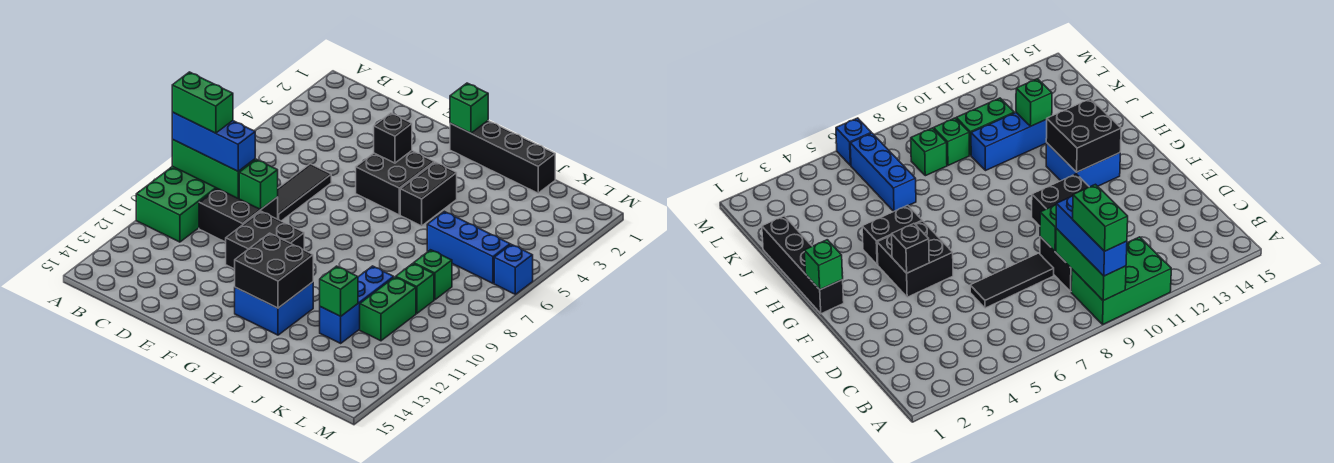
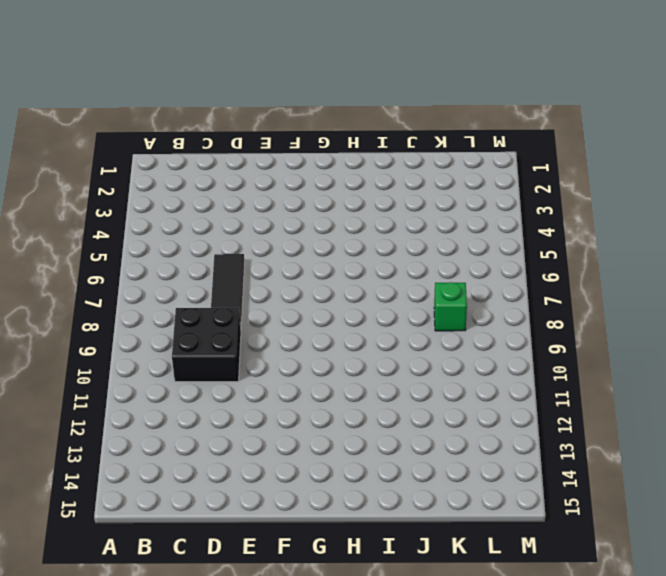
none -> green brick A9:B11 level 1
none -> black brick E10:F11 level 1
none -> black brick F4:G5 level 1

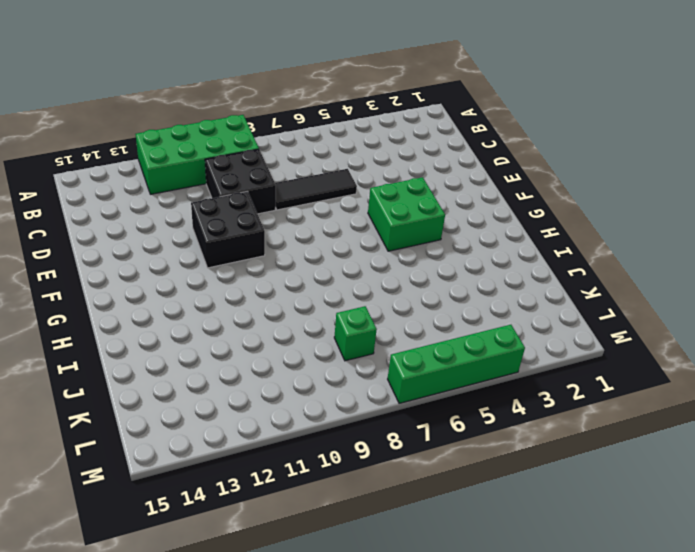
green brick A9:B12 level 1 -> green brick A9:B11 level 1
green brick F4:G5 level 1 -> black brick F4:G5 level 1
green brick M4:M7 level 1 -> blue brick M6 level 1
none -> black brick G1:J1 level 1
none -> blue brick G12:H13 level 1
none -> black brick H4:H5 level 1

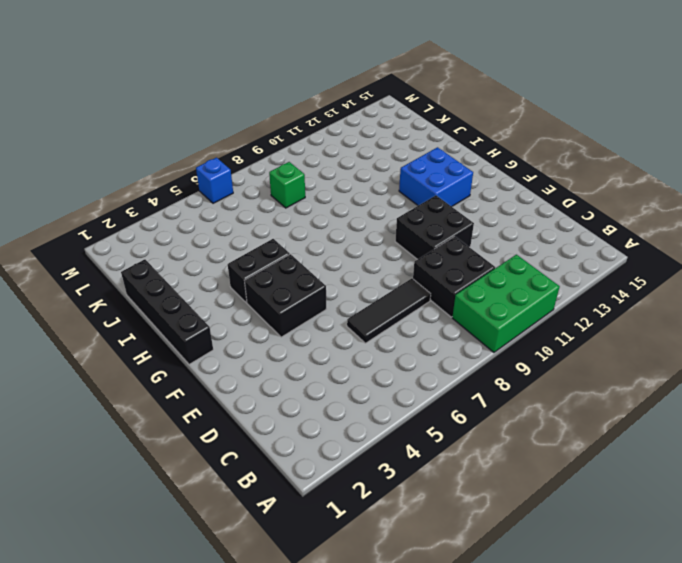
none -> blue brick J6:L6 level 1
none -> blue brick J10:J12 level 1
none -> green brick K9 level 1

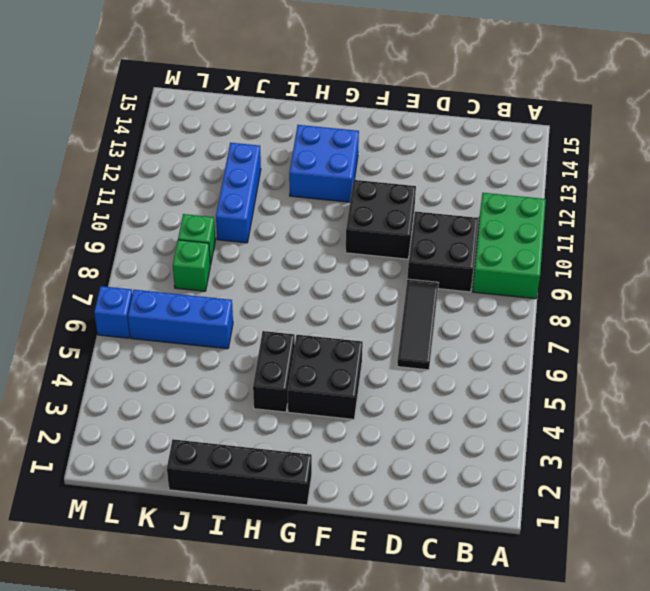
none -> green brick K10:K11 level 1
none -> green brick A9:C9 level 2
none -> green brick D9 level 2

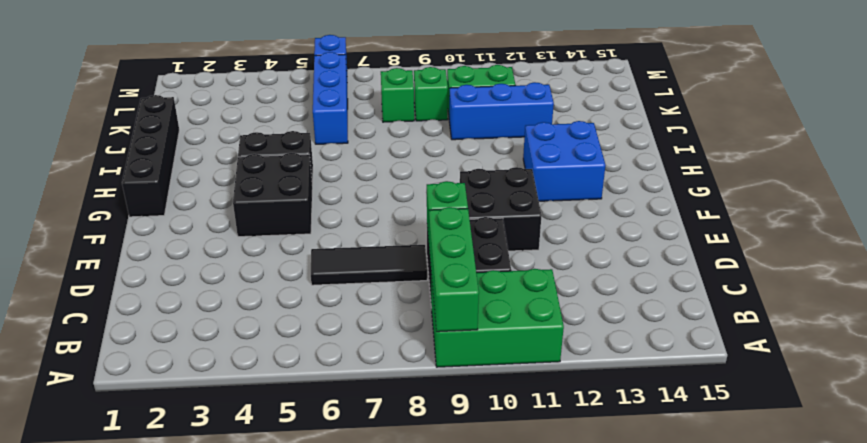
none -> black brick F4 level 2
none -> green brick G1 level 2
none -> black brick G12:H13 level 2

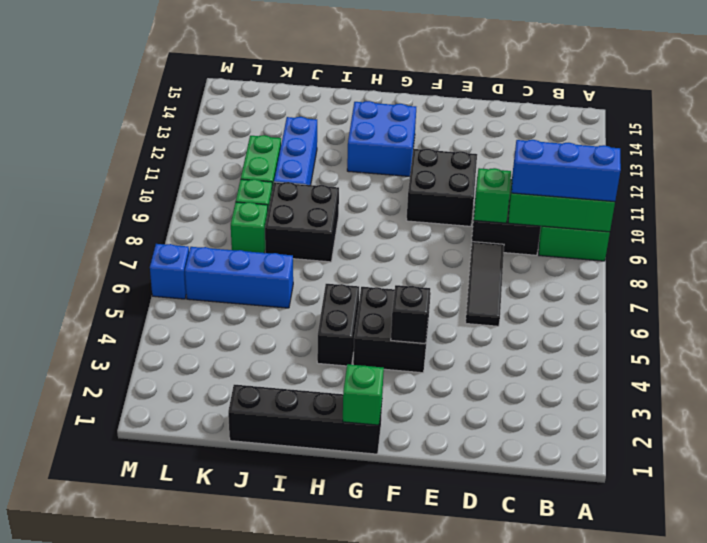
black brick I8:J9 level 1 -> black brick G12:H13 level 2
none -> green brick J12 level 2
none -> green brick A9:B9 level 4

